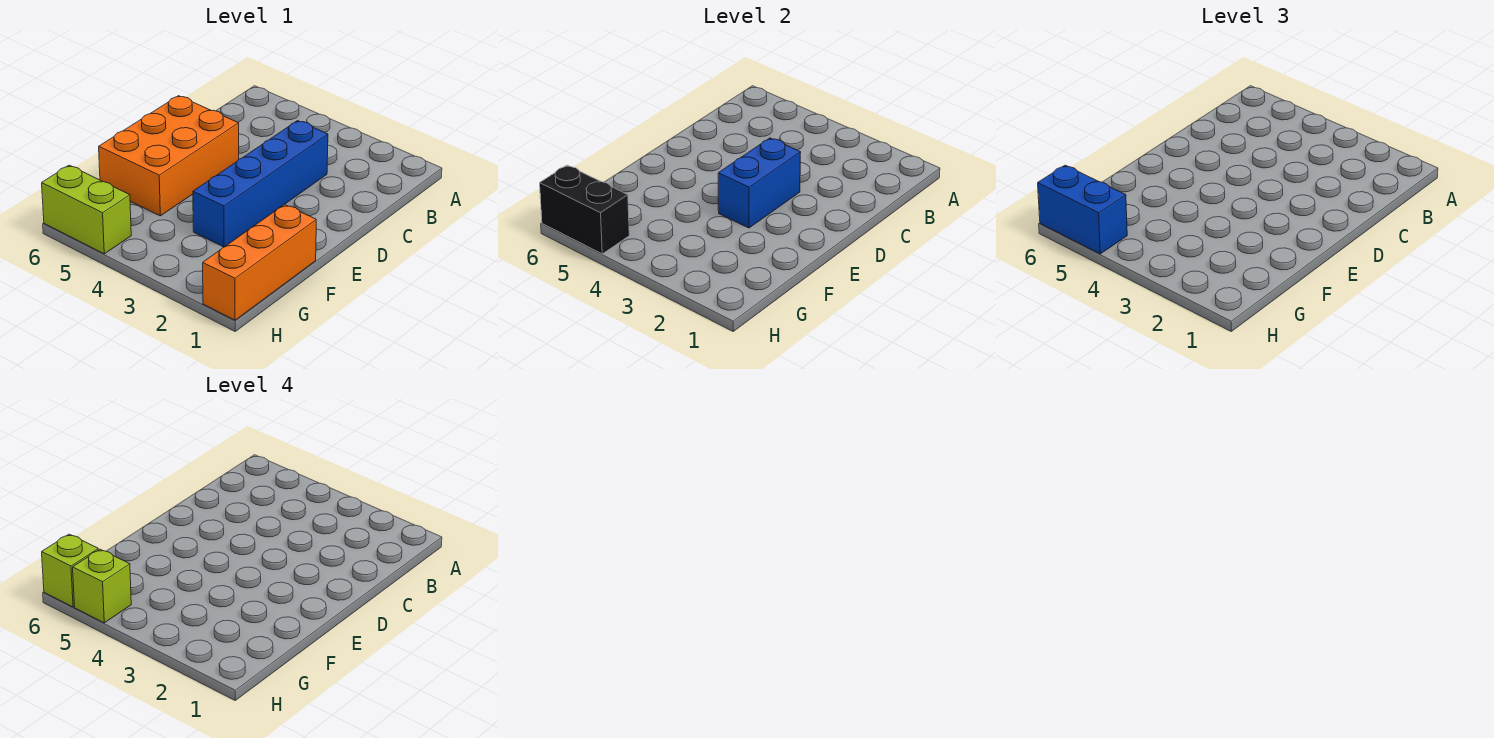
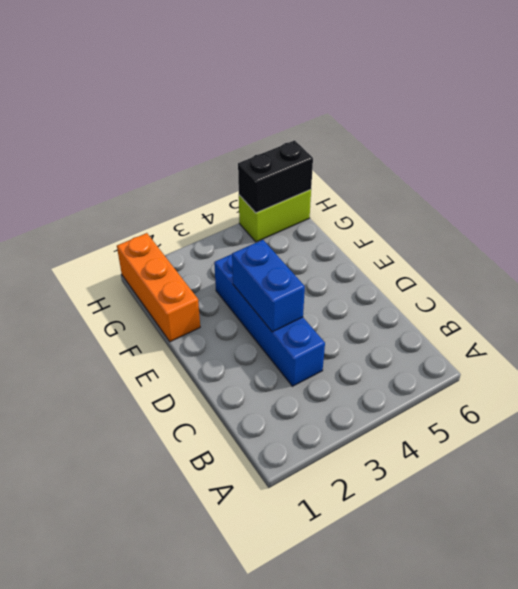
none -> orange brick D5:F6 level 1
none -> blue brick H5:H6 level 3

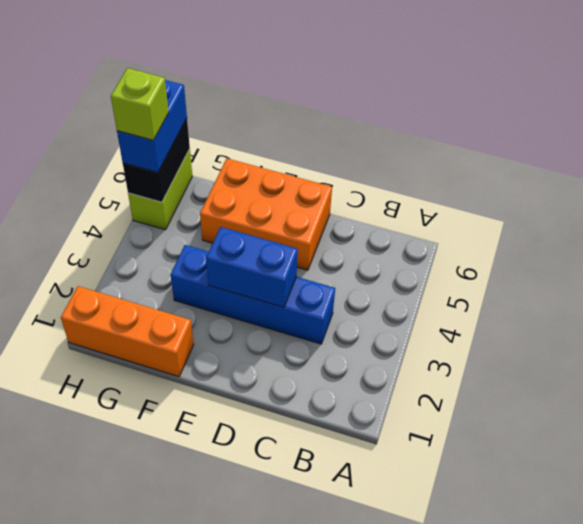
none -> lime brick H6 level 4

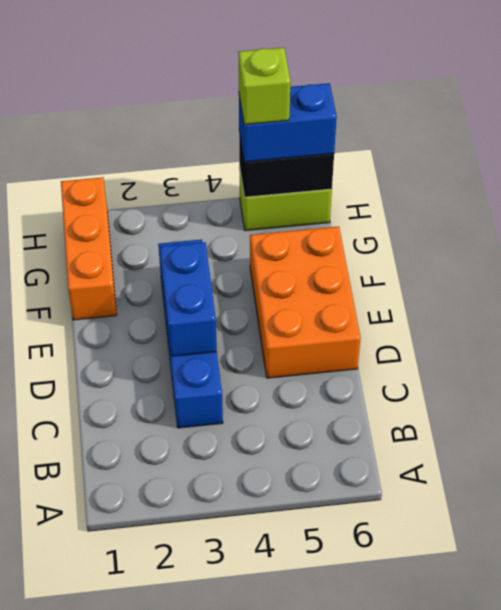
none -> lime brick H6 level 4

